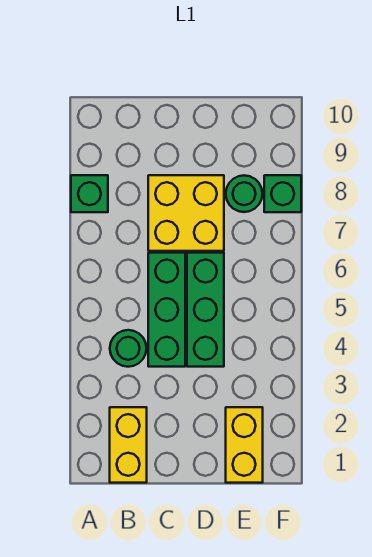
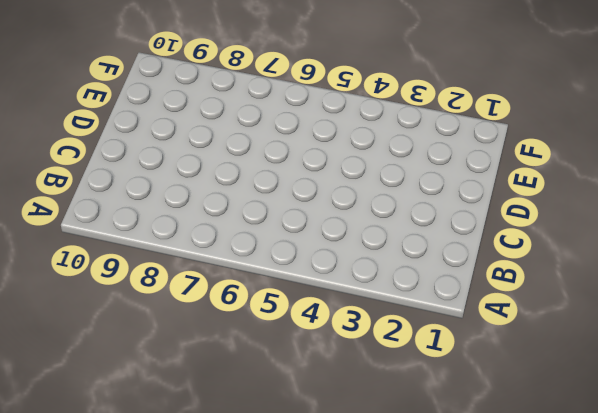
none -> green brick A8 level 1
none -> yellow brick B1:B2 level 1

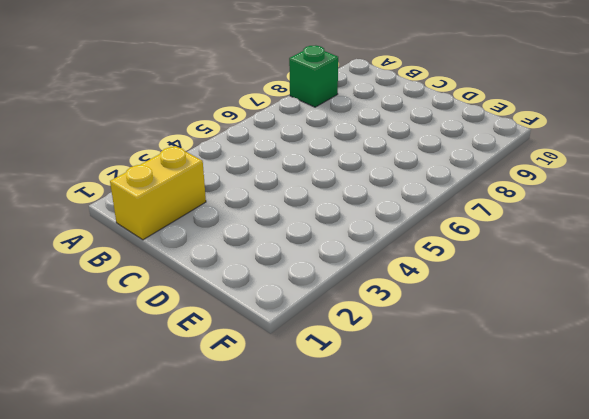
none -> green round brick B4 level 1
none -> green brick C4:C6 level 1

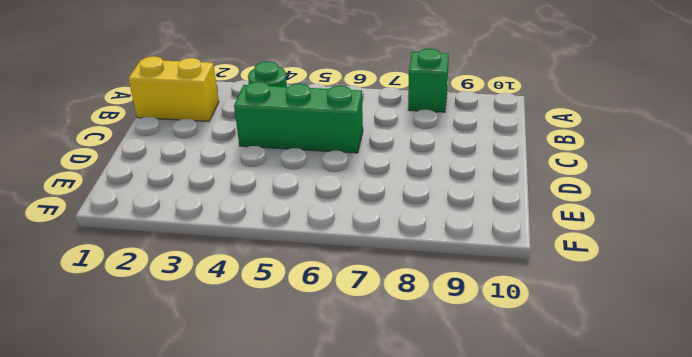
none -> yellow brick C7:D8 level 1
none -> green brick D4:D6 level 1

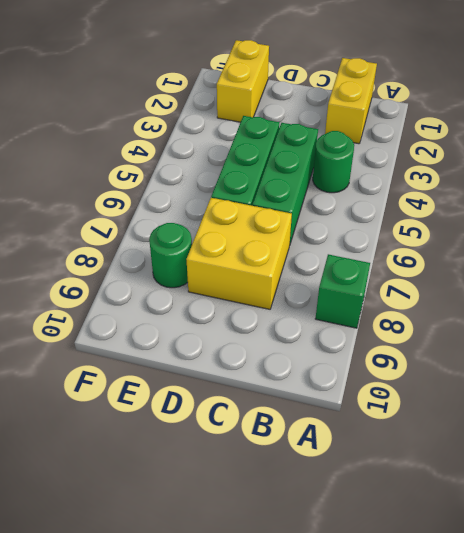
none -> green brick F8 level 1

